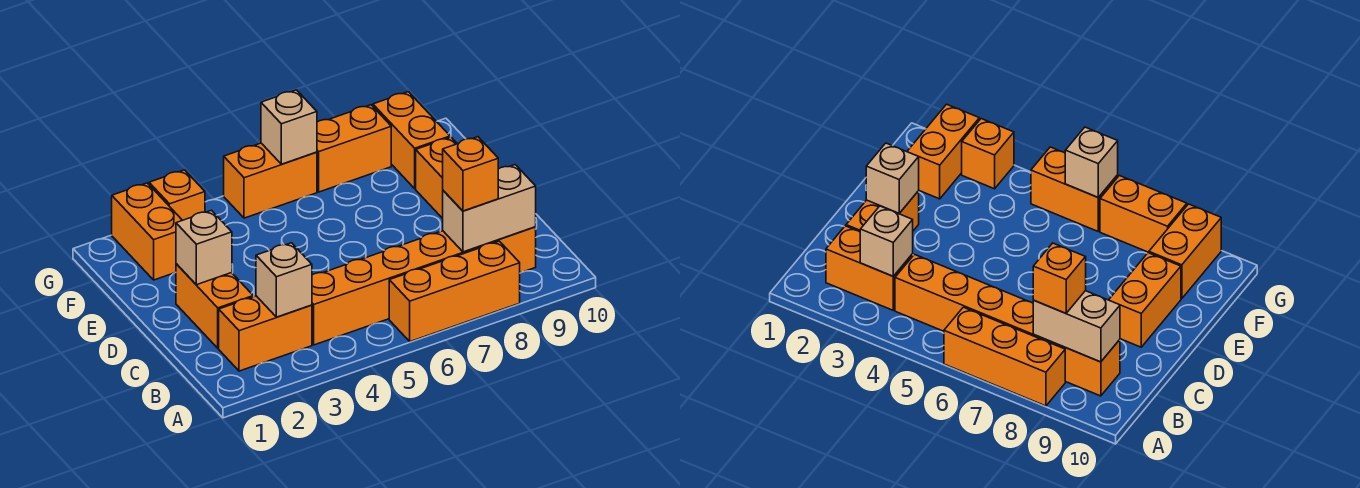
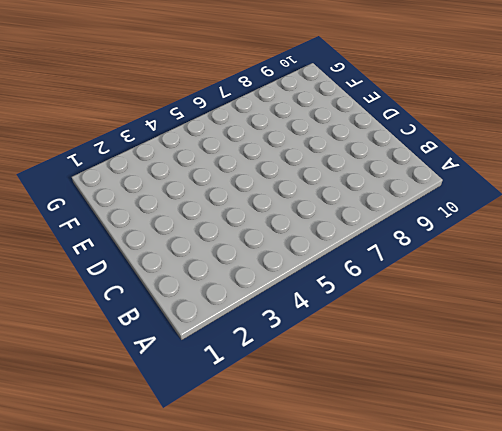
none -> orange brick A6:A8 level 1
none -> orange brick B2:B3 level 1
none -> orange brick B4:B9 level 1

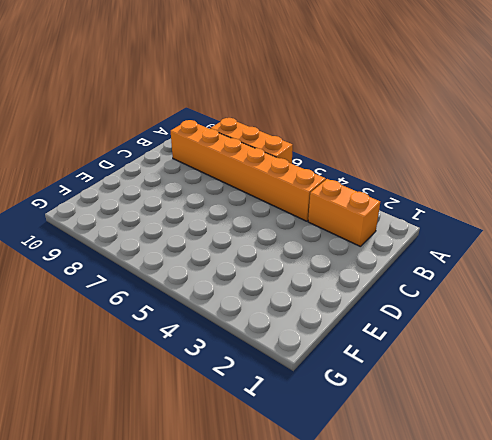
none -> orange brick C2:D2 level 1
none -> orange brick D9:E9 level 1
none -> orange brick F2:G2 level 1

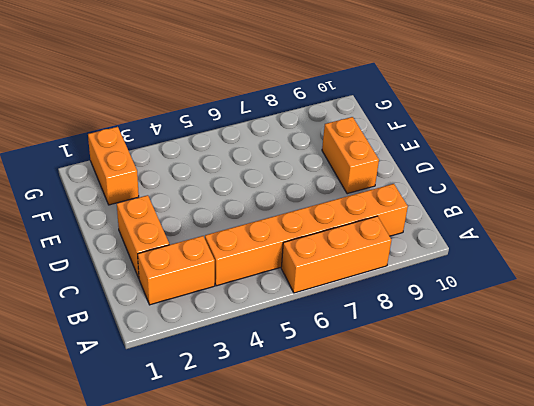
none -> orange brick F9:G9 level 1
none -> orange brick G3 level 1
none -> orange brick G5:G6 level 1

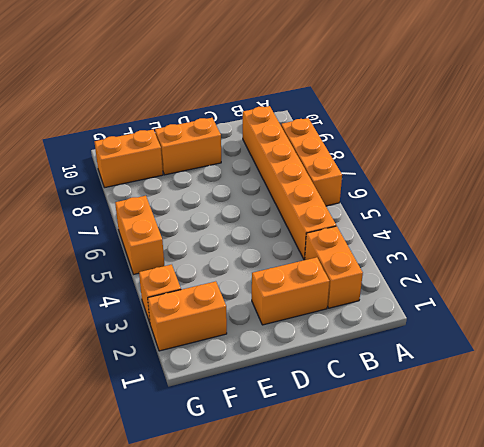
none -> orange brick G7:G8 level 1
none -> tan brick B3 level 2
none -> tan brick B8:B9 level 2

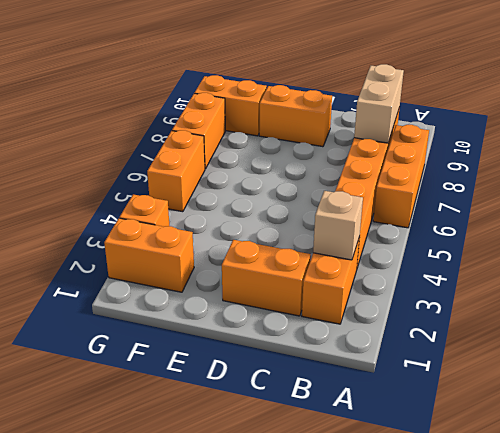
none -> tan brick D2 level 2
none -> tan brick G6 level 2
none -> orange brick B8 level 3

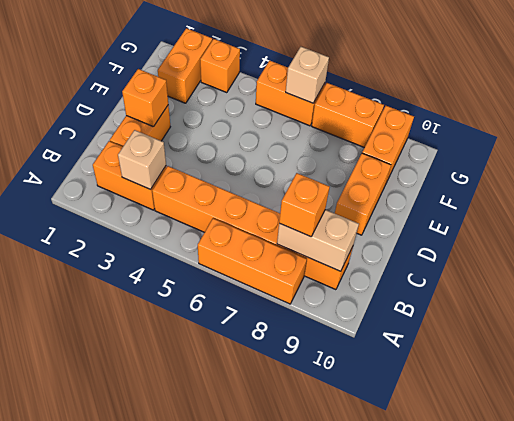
orange brick D2 level 2 -> tan brick D2 level 2

